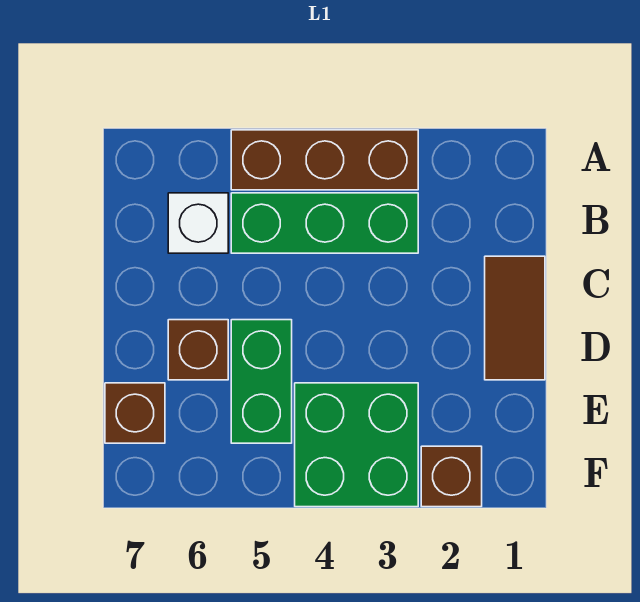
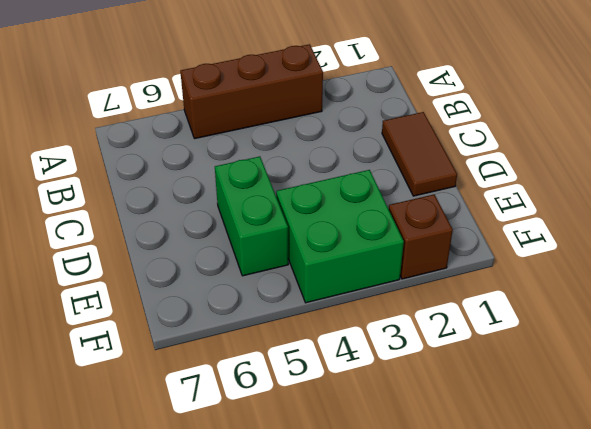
none -> green brick B3:B5 level 1
none -> white brick B6 level 1

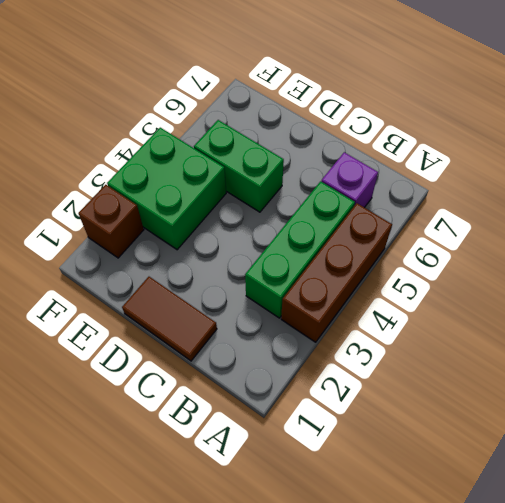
purple brick B6 level 1 -> white brick B6 level 1
none -> brown brick D6 level 1
none -> brown brick E7 level 1

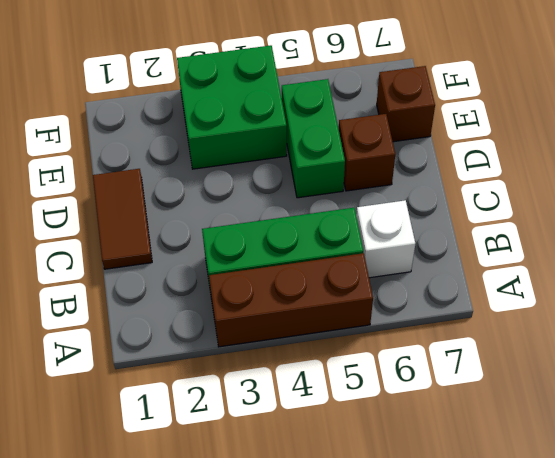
none -> brown brick F2 level 1

